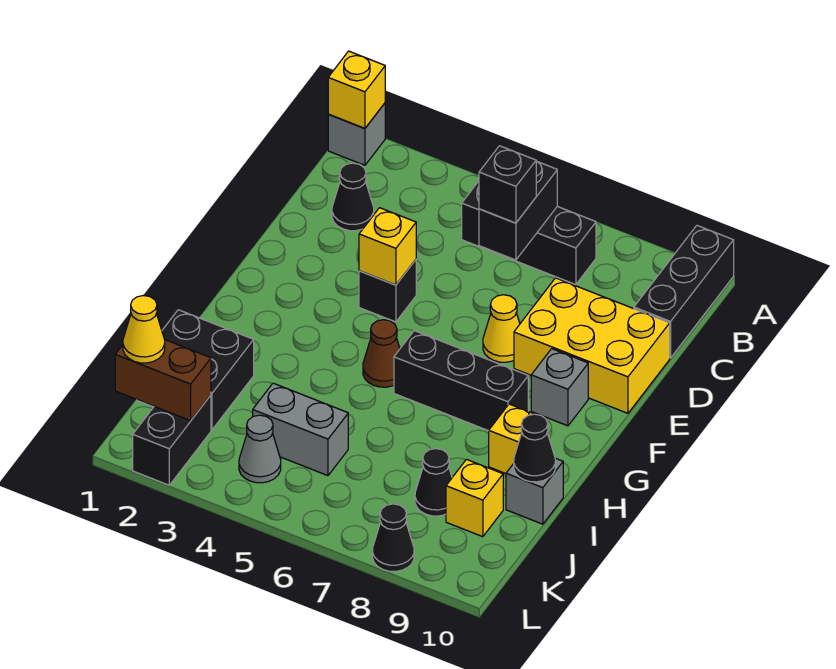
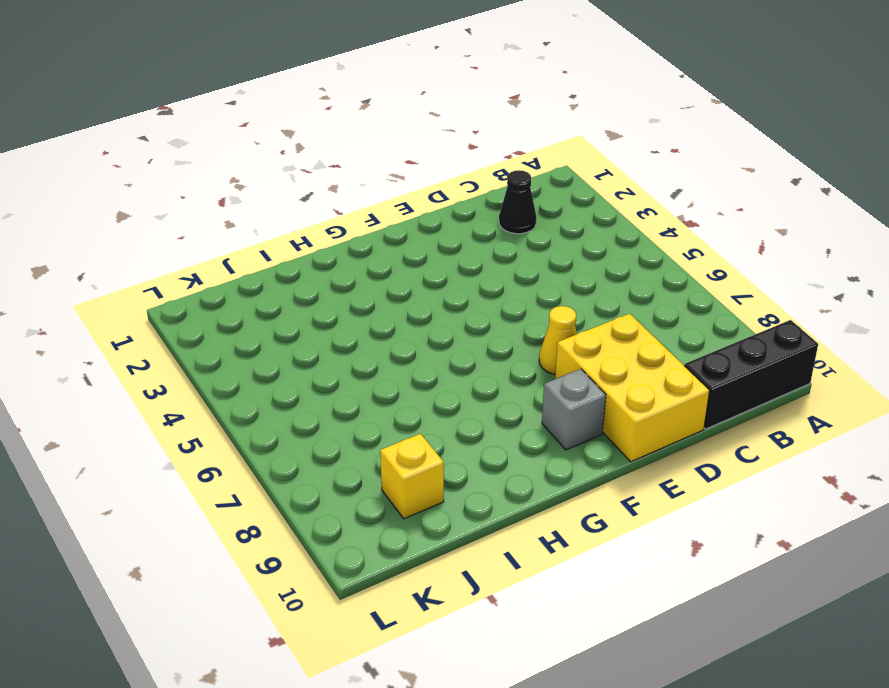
none -> grey brick A1 level 1
none -> black brick B5:B7 level 1
none -> black brick E4 level 1

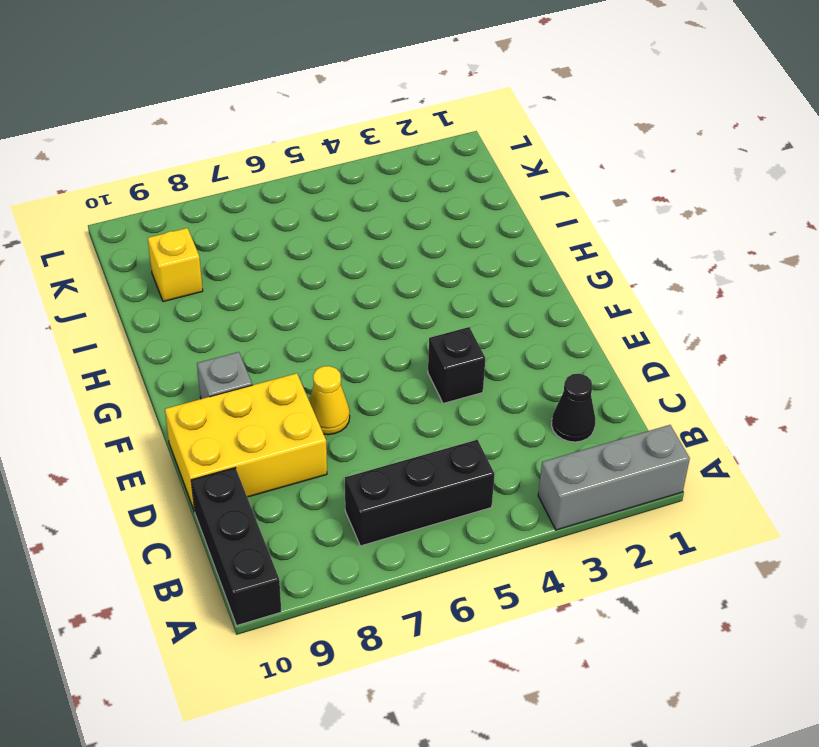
grey brick A1:A3 level 1 -> grey brick A1 level 1
none -> brown cone G5 level 1
none -> black brick G6:G8 level 1
none -> yellow brick H9 level 1

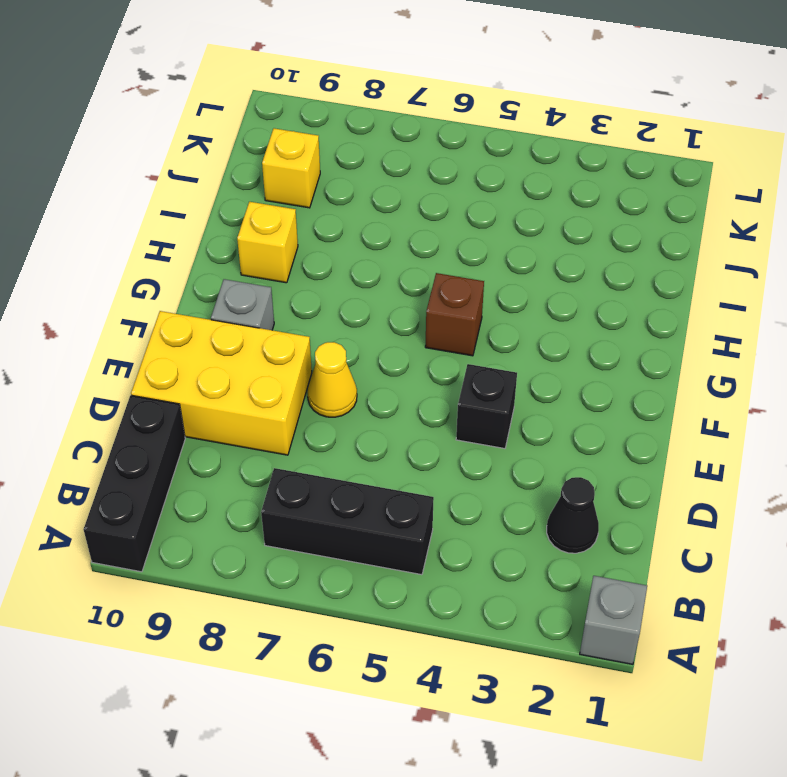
brown brick G5 level 1 -> brown cone G5 level 1
none -> black brick G6:G8 level 1
none -> black brick I1:J2 level 1
none -> grey brick I10 level 1

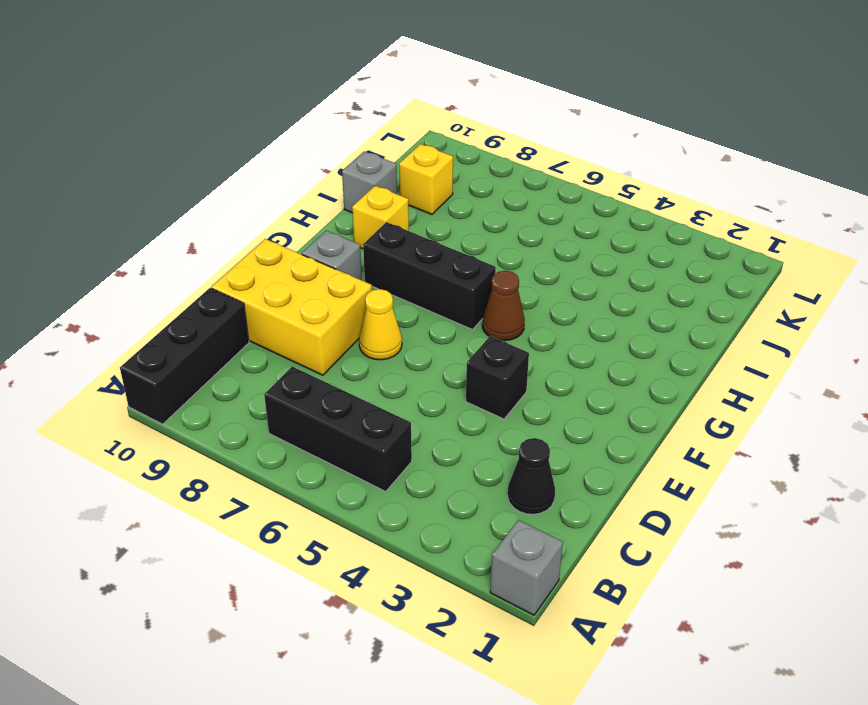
none -> black brick I1:J2 level 1
none -> grey brick J4:J5 level 1
none -> black cone J8 level 1

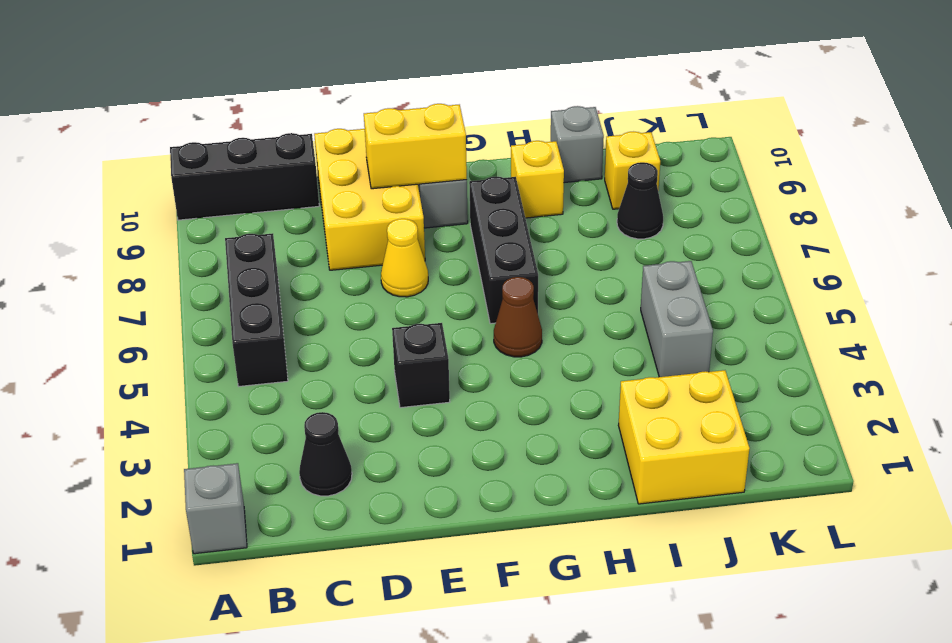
yellow brick E9:F9 level 2 -> none
yellow brick I1:J2 level 1 -> black brick I1:J2 level 1
none -> black brick K2:L2 level 1
none -> grey cone K4 level 1
none -> black cone L8 level 1

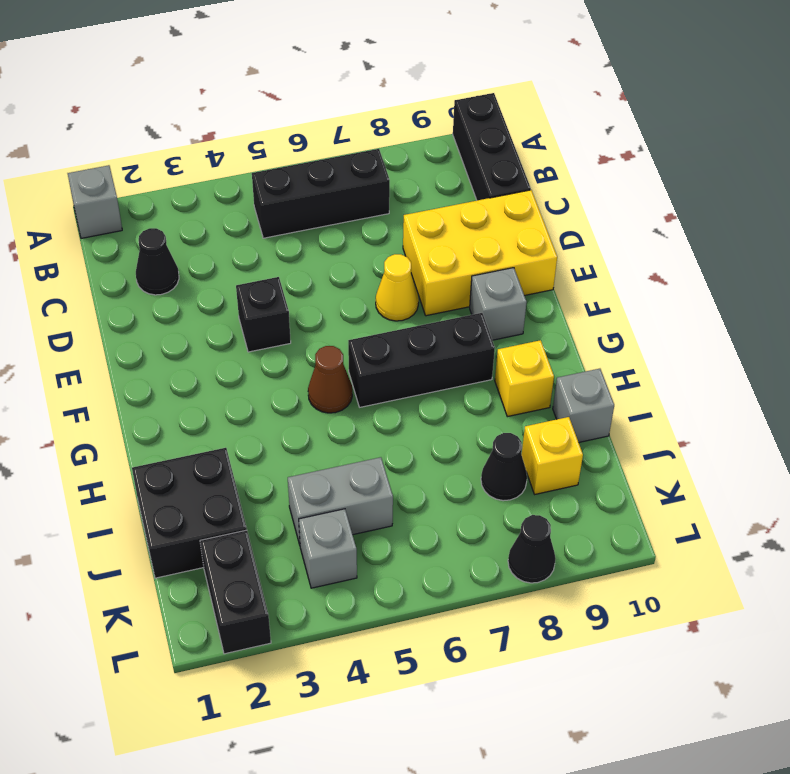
grey brick K4 level 1 -> grey cone K4 level 1
none -> yellow brick A1 level 2
none -> black brick B6:C6 level 2
none -> yellow brick E4 level 2

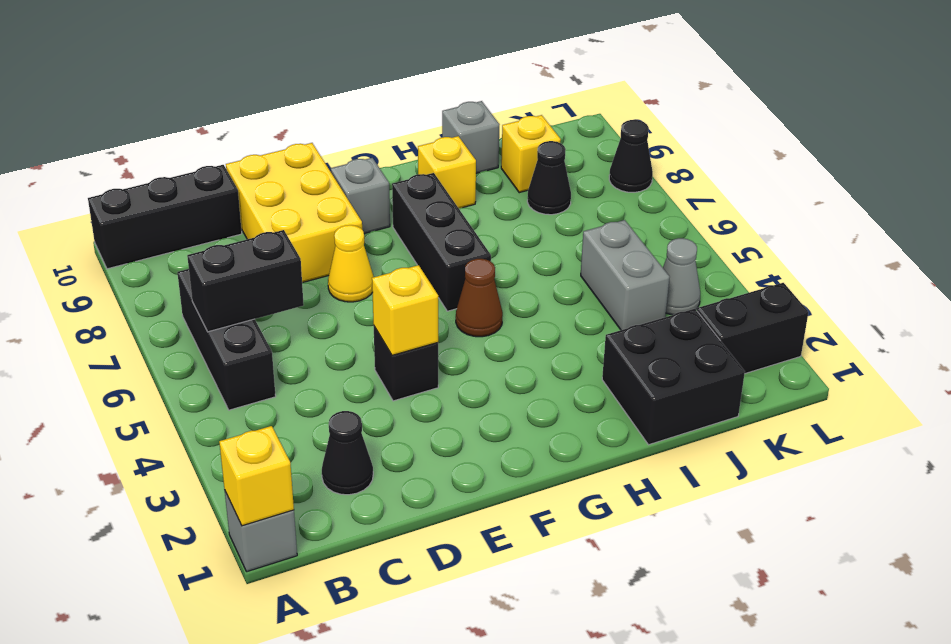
none -> black cone I10 level 2
none -> brown brick K1:K2 level 2
none -> black brick C6 level 3

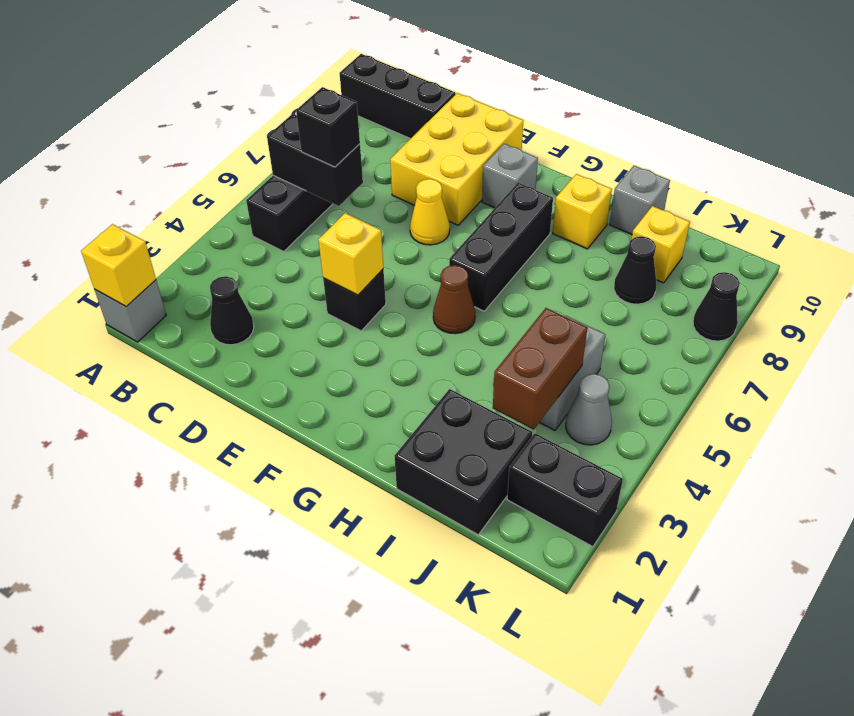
brown brick J3:J4 level 2 -> brown brick K1:K2 level 2
none -> black cone I10 level 2
none -> yellow cone K1 level 3

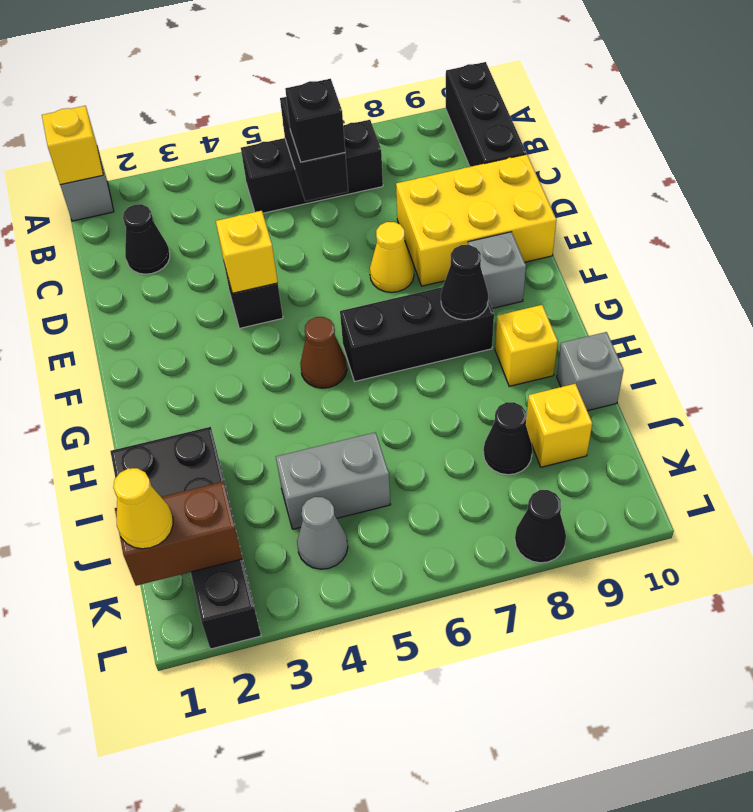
black cone G8 level 2 -> black cone I10 level 2

